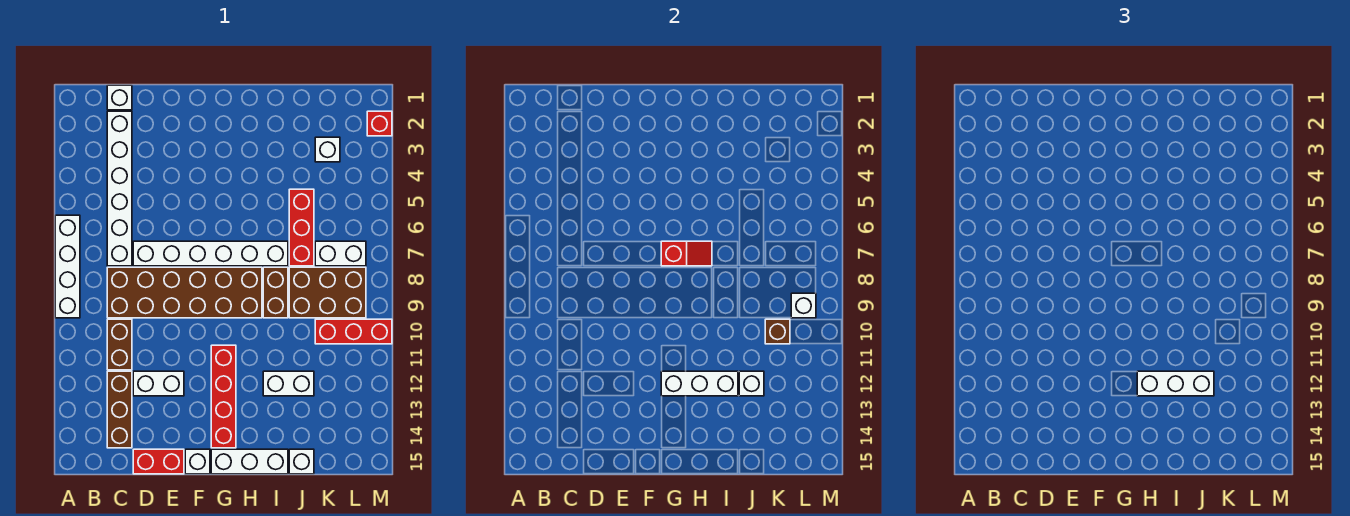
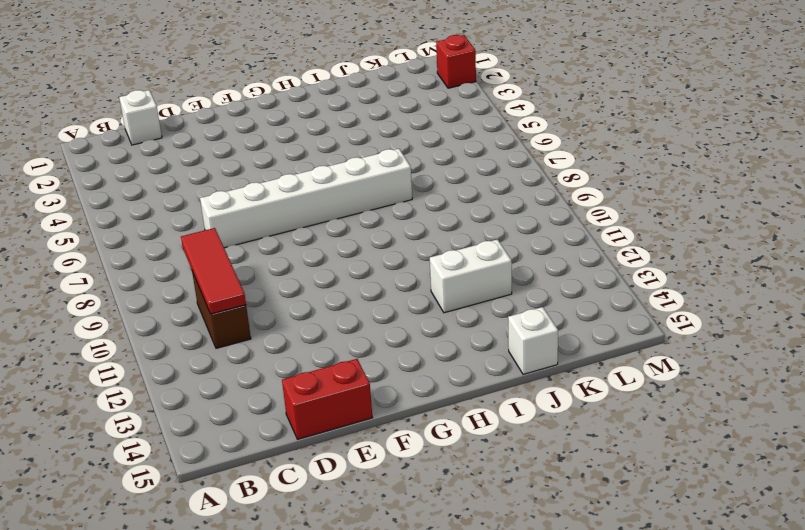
red tile C9:C11 level 2 -> none
none -> white brick A6:A9 level 1
none -> white brick C2:C7 level 1
none -> brown brick C8:H9 level 1

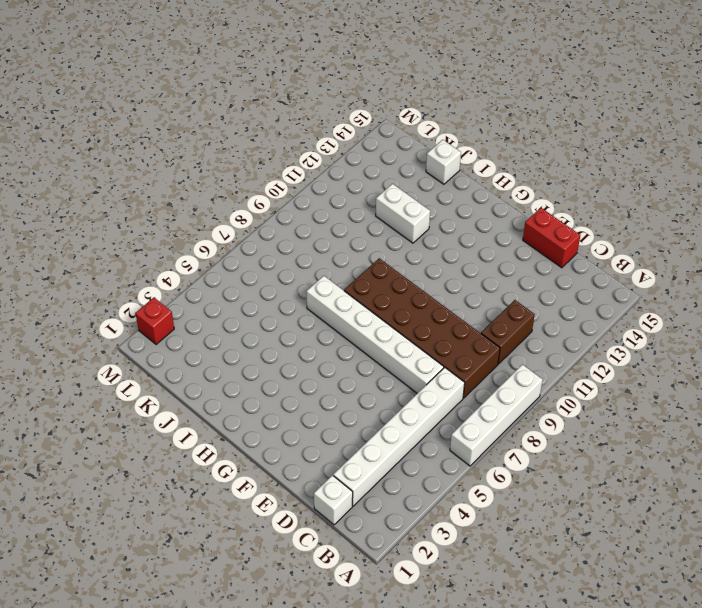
none -> brown brick C12:C14 level 1
none -> white brick D12:E12 level 1
none -> white brick F15 level 1

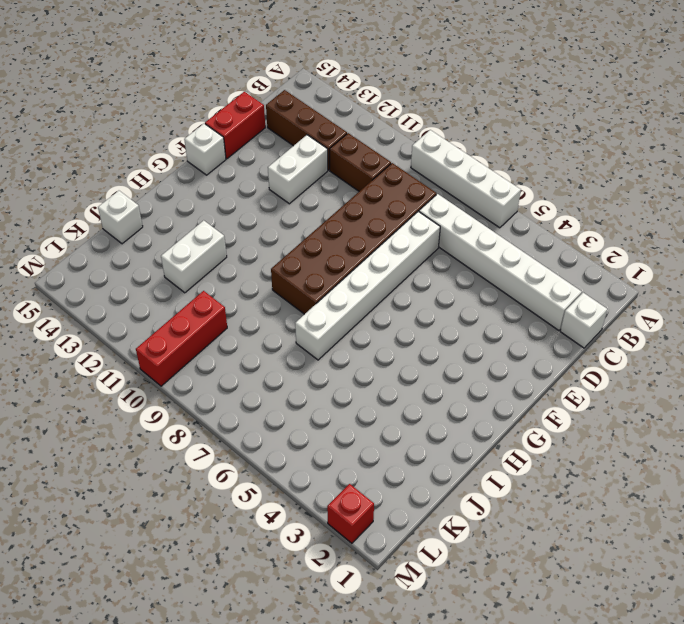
none -> red brick G11:G14 level 1
none -> white brick G15:I15 level 1
none -> brown brick I8:I9 level 1

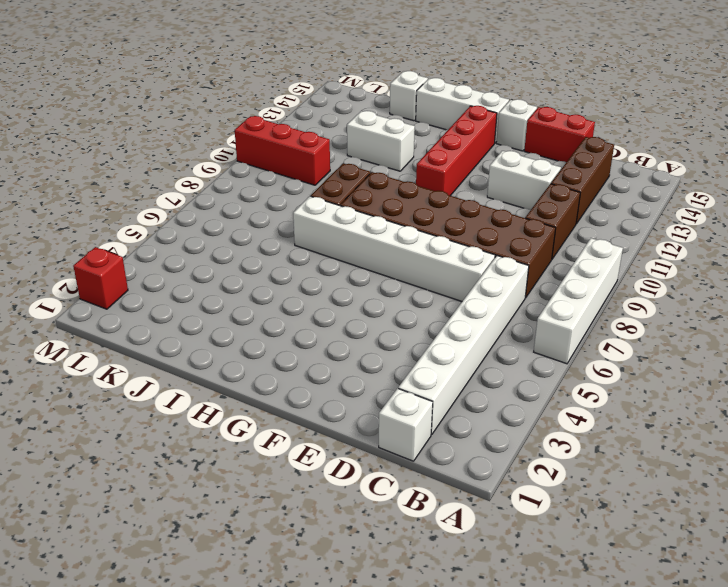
none -> red brick J5:J7 level 1
none -> brown brick J8:L9 level 1
none -> white brick K3 level 1

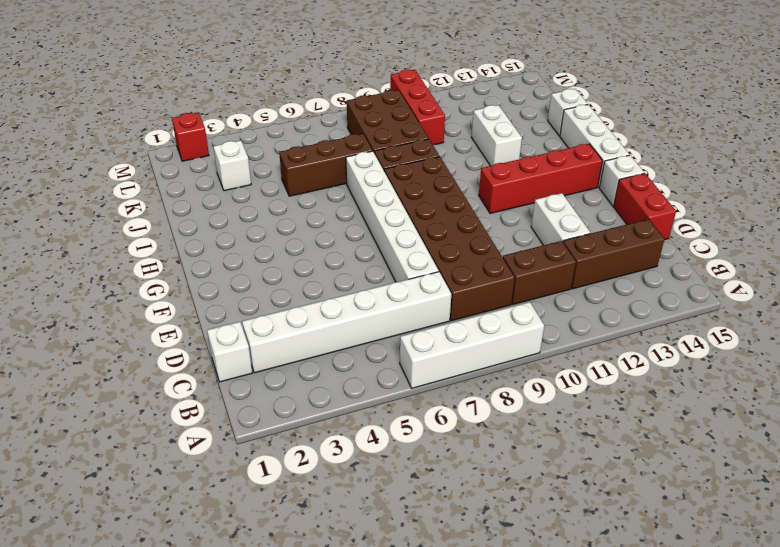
brown brick J5:J7 level 1 -> red brick J5:J7 level 1
none -> white brick K7:L7 level 1
none -> red slope G7:H7 level 2 top G
none -> white brick G12:I12 level 2

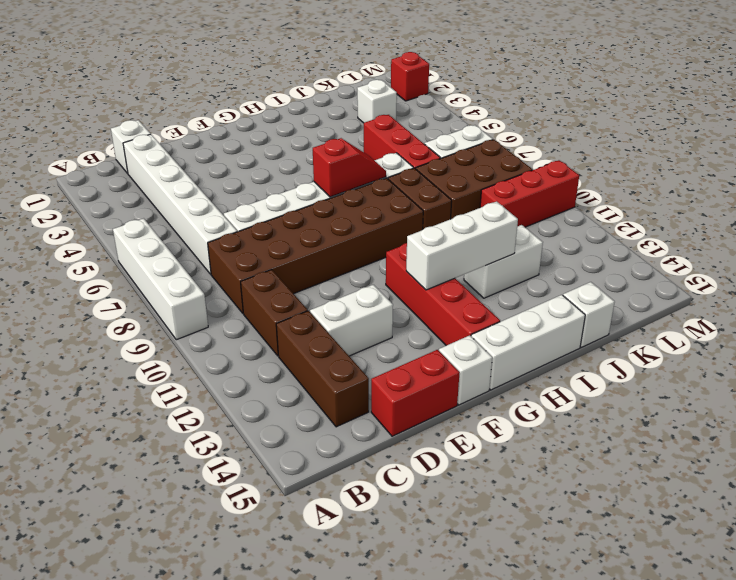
none -> white brick J12 level 2
none -> brown brick K10 level 2
none -> white brick L9 level 2

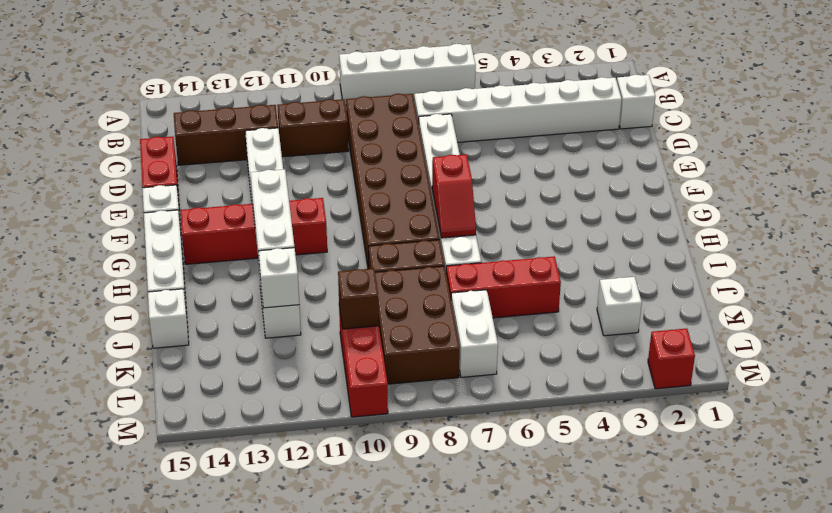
none -> white brick L9 level 2
none -> white brick H12:J12 level 3

